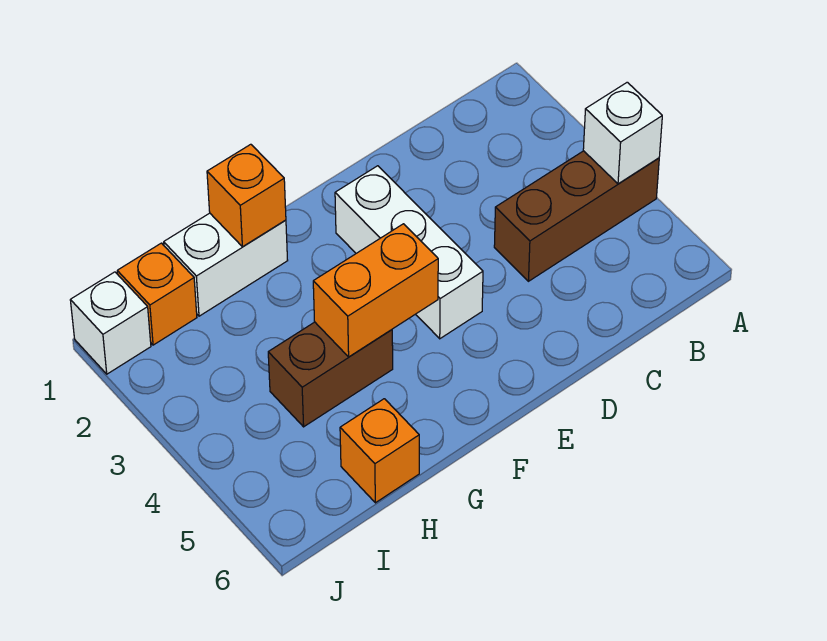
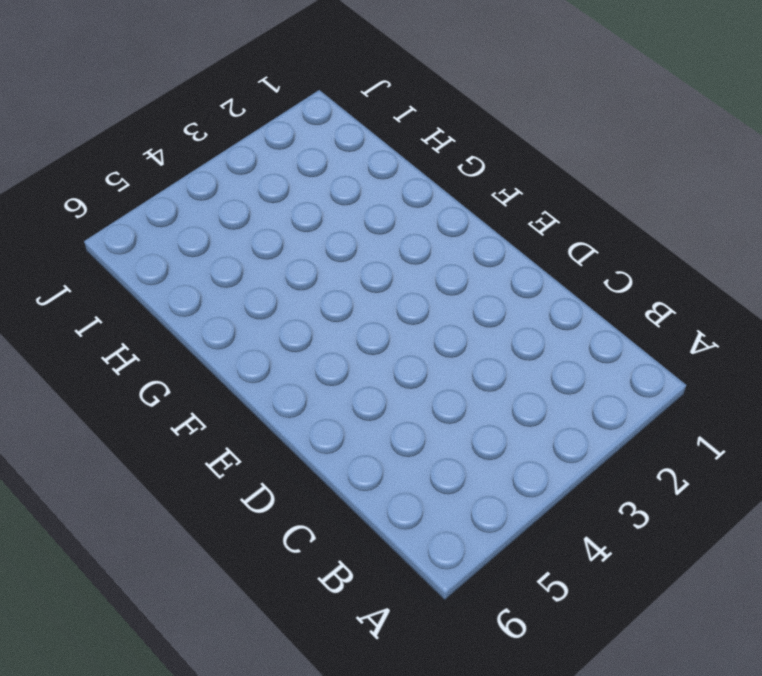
none -> brown brick A4:C4 level 1
none -> white brick E2:E4 level 1

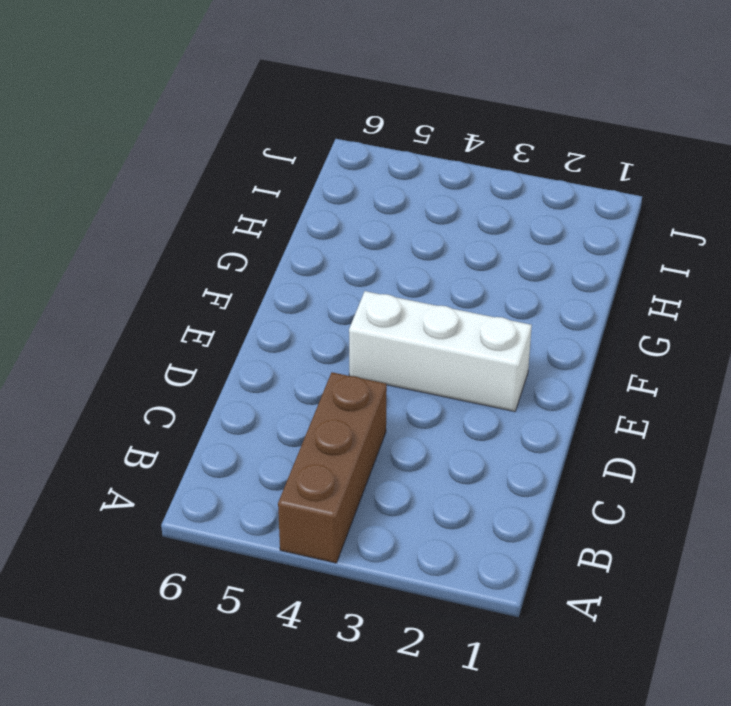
none -> white brick G1:H1 level 1
none -> brown brick G4:H4 level 1

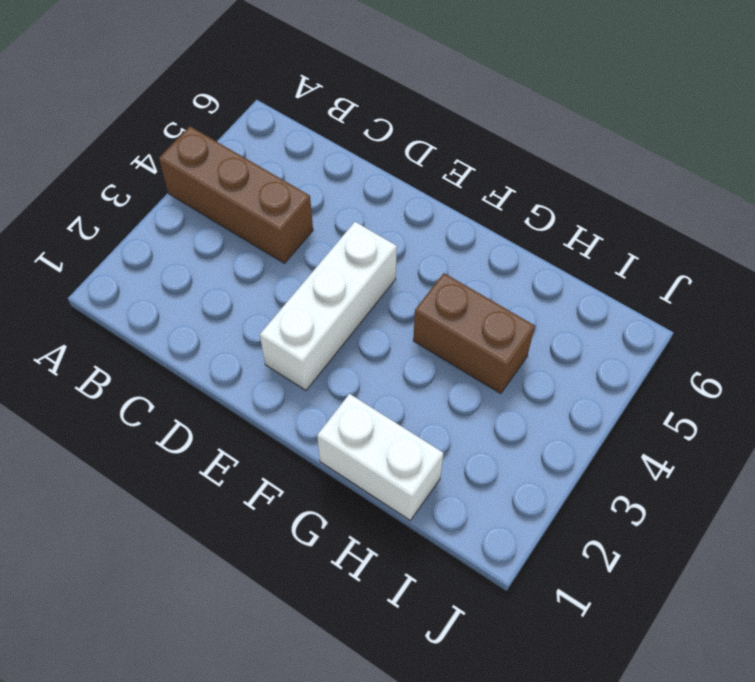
none -> orange brick H6 level 1
none -> orange brick I1 level 1

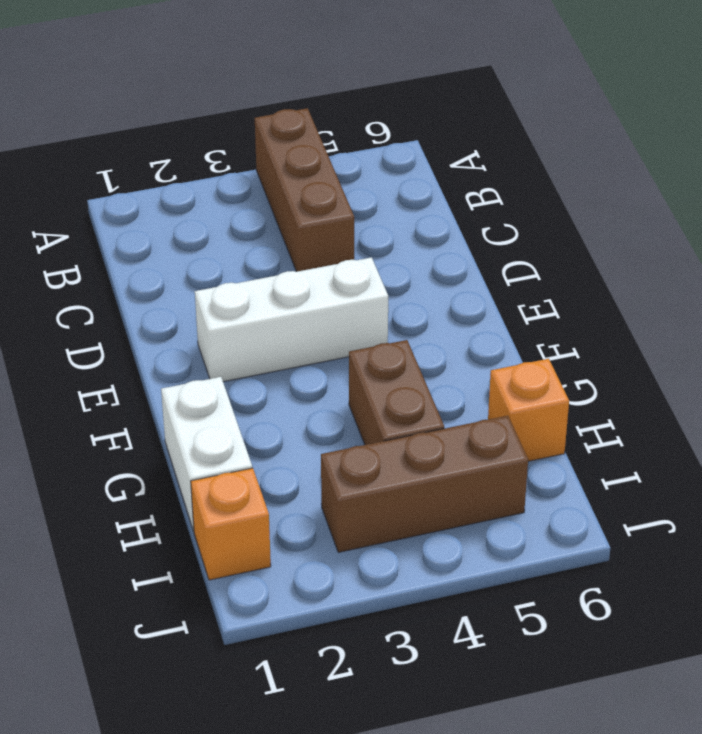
brown brick I3:I5 level 1 -> none
none -> white brick J1 level 1
none -> white brick A4 level 2

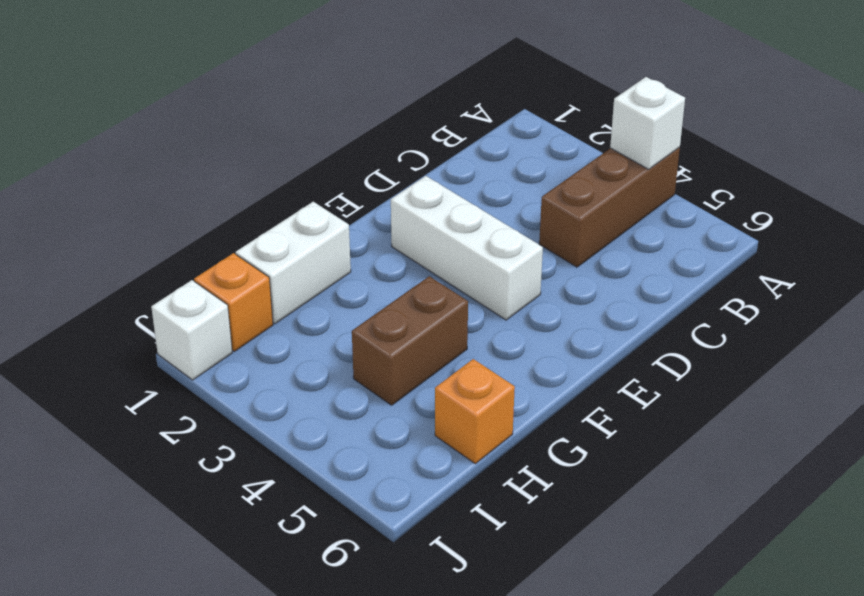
none -> orange brick F4:G4 level 2
none -> orange brick G1 level 2

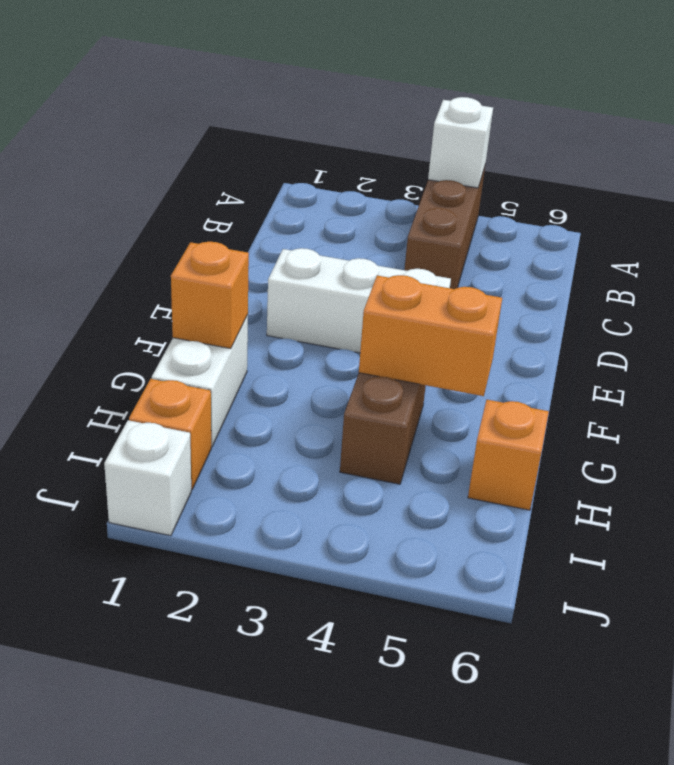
orange brick G4:G5 level 2 -> orange brick F4:G4 level 2

